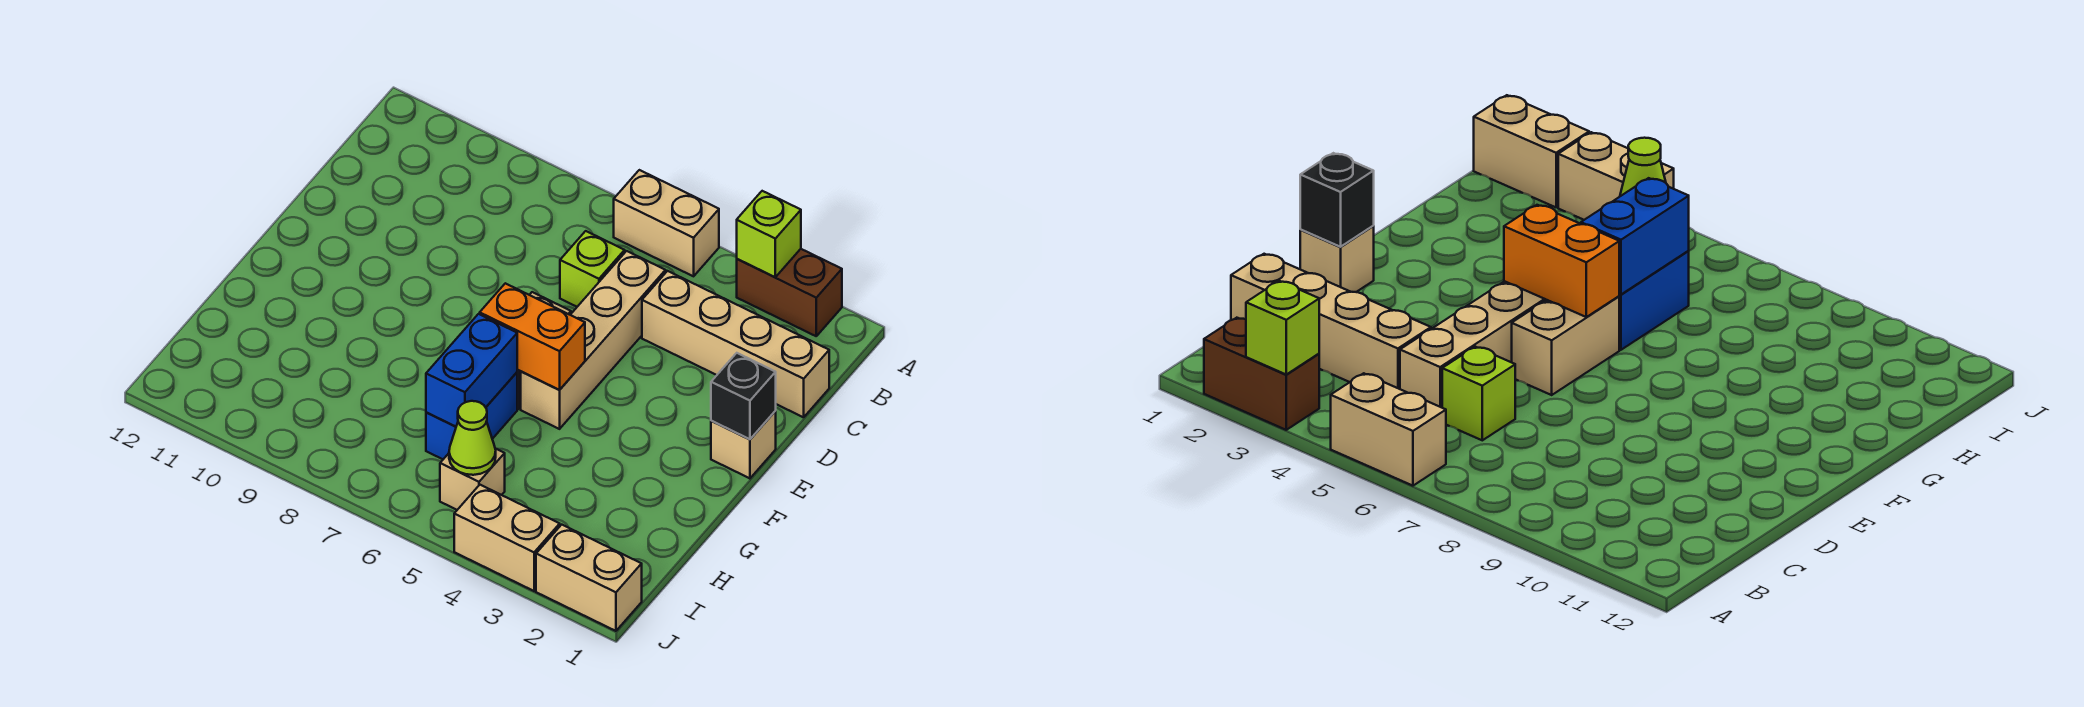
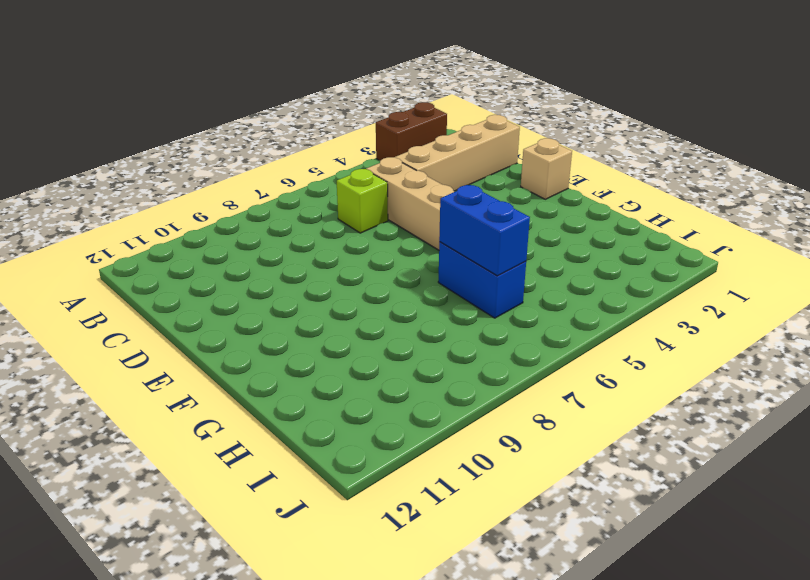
none -> tan brick A5:A6 level 1
none -> tan brick E6:F6 level 1
none -> tan brick I5 level 1

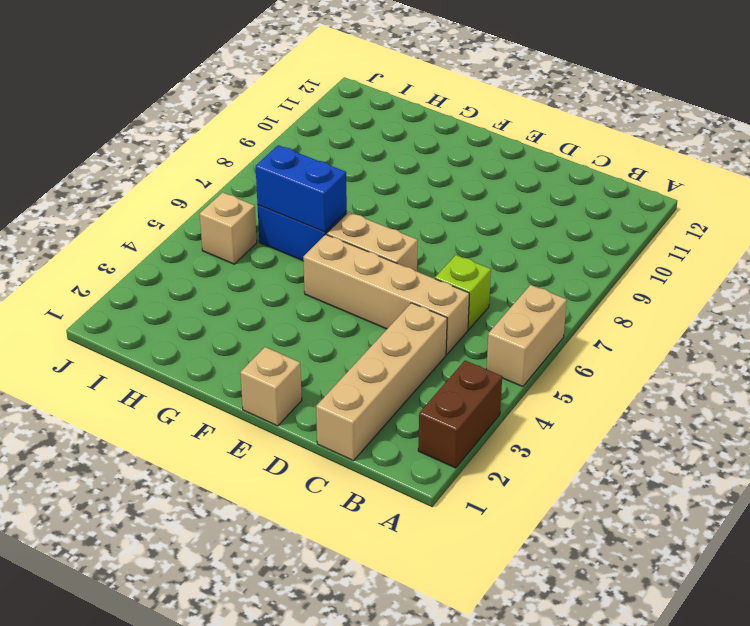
none -> tan brick J1:J2 level 1
none -> tan brick J3:J4 level 1
none -> lime brick A3 level 2

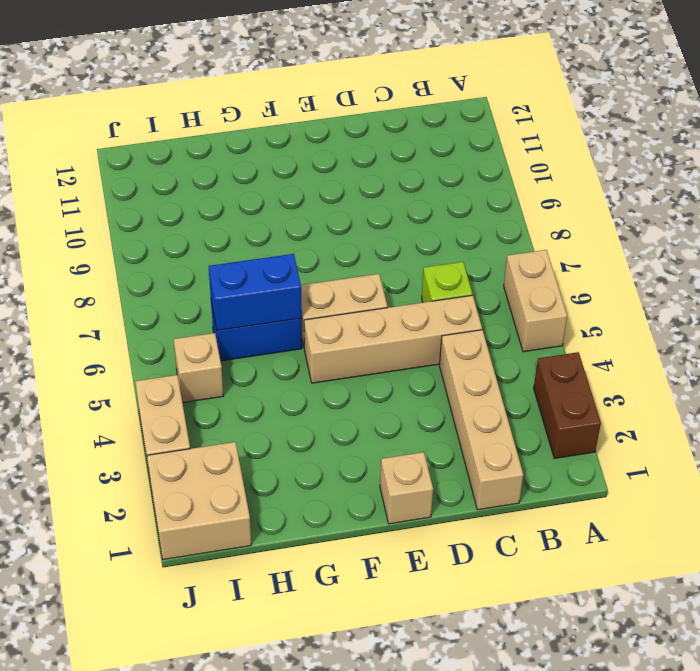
tan brick I1:J2 level 1 -> tan brick J1:J2 level 1
none -> lime brick A3 level 2
none -> black brick E1 level 2
none -> orange brick F5:F6 level 2

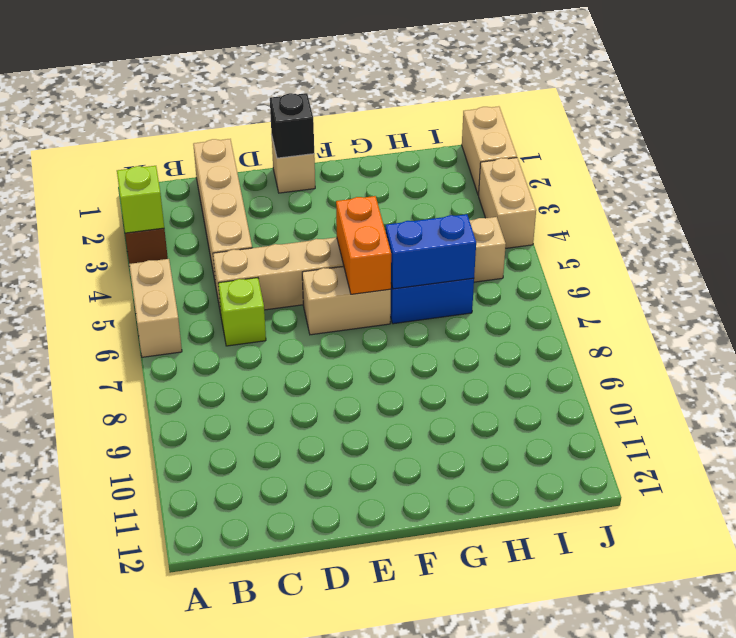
none -> lime cone I5 level 2

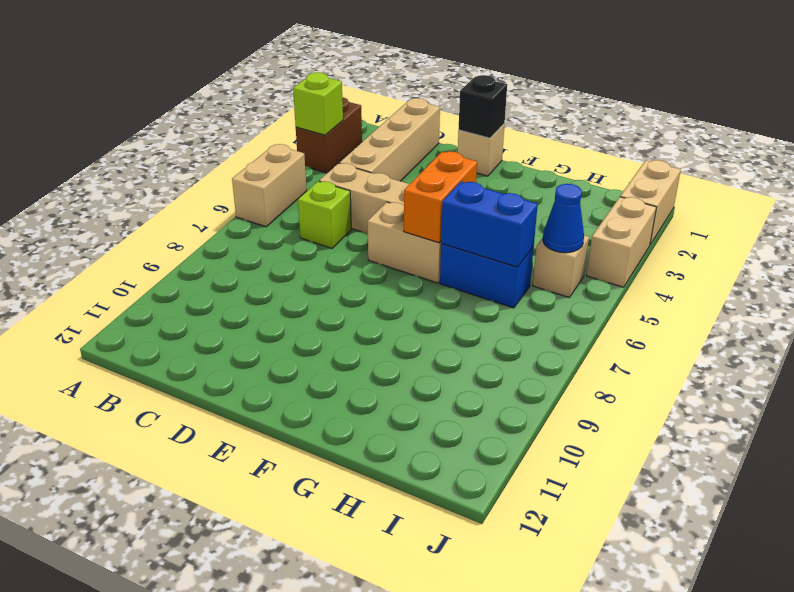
blue cone I5 level 2 -> lime cone I5 level 2

